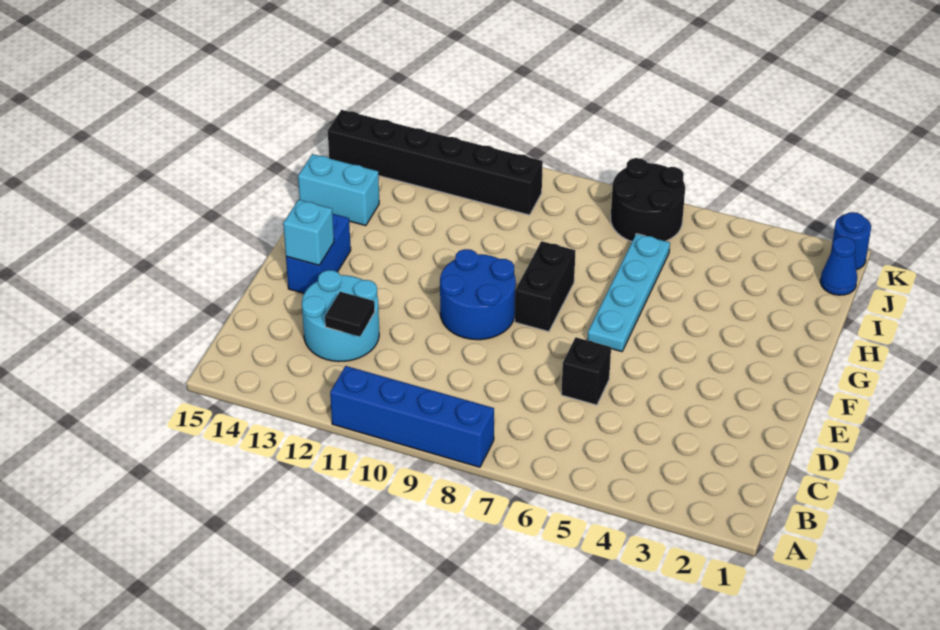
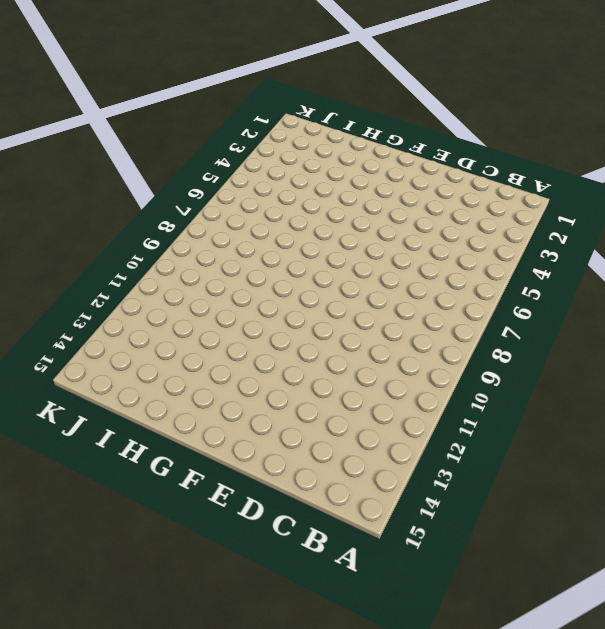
none -> blue brick A8:A11 level 1
none -> cyan round brick C12:D13 level 1
none -> black brick D6 level 1

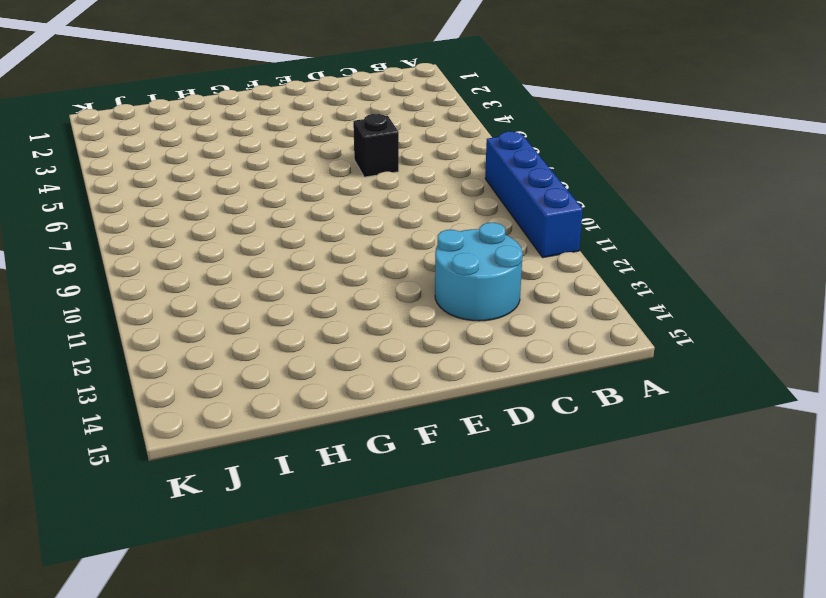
none -> blue round brick E9:F10 level 1
none -> blue brick E14:F14 level 1
none -> cyan plate F6:I6 level 1

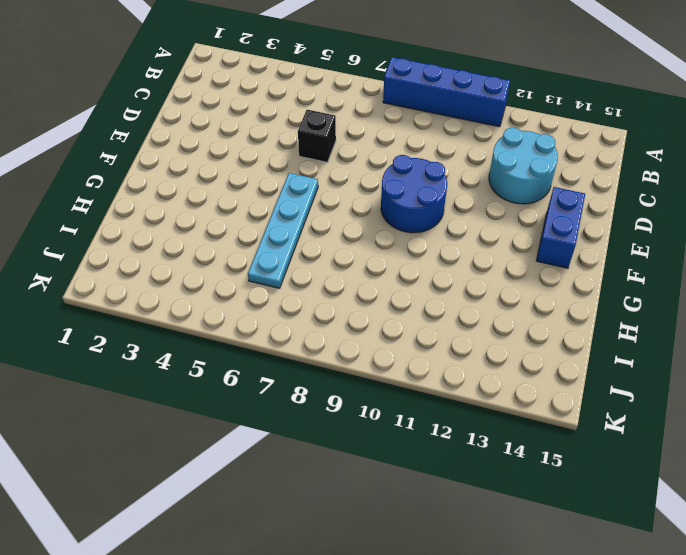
none -> black brick F8:G8 level 1
none -> cyan brick H14:H15 level 1
none -> blue cone J1 level 1

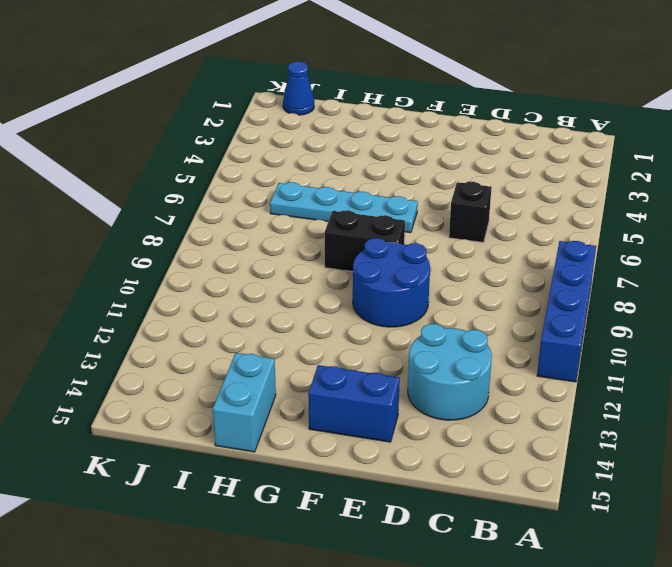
none -> black round brick J6:K7 level 1
none -> black brick J10:J15 level 1
none -> blue round brick K1 level 1

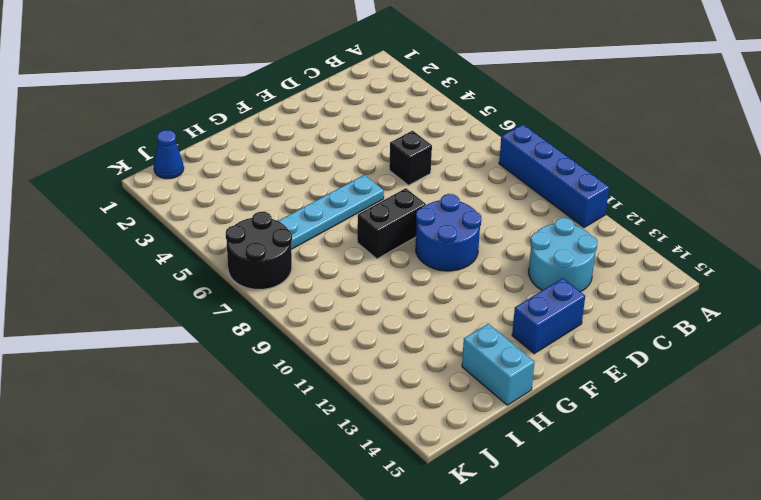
none -> black brick J10:J15 level 1
none -> blue round brick K1 level 1
none -> black tile C12 level 2

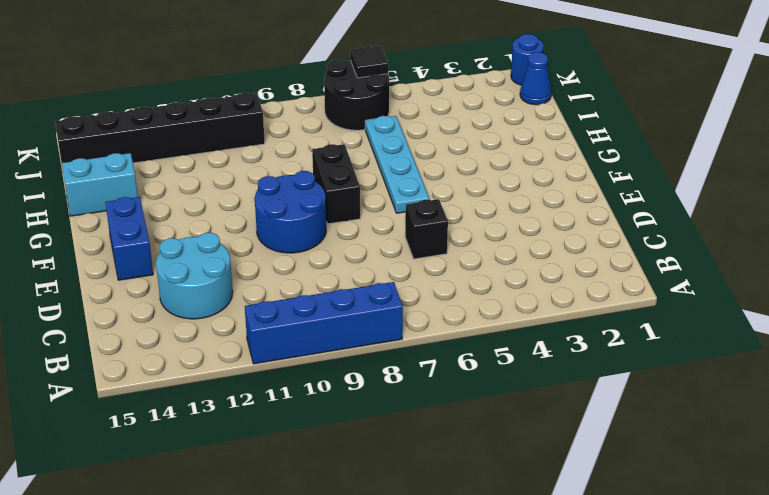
black tile K6 level 2 -> black tile C12 level 2
none -> cyan brick E14 level 2

